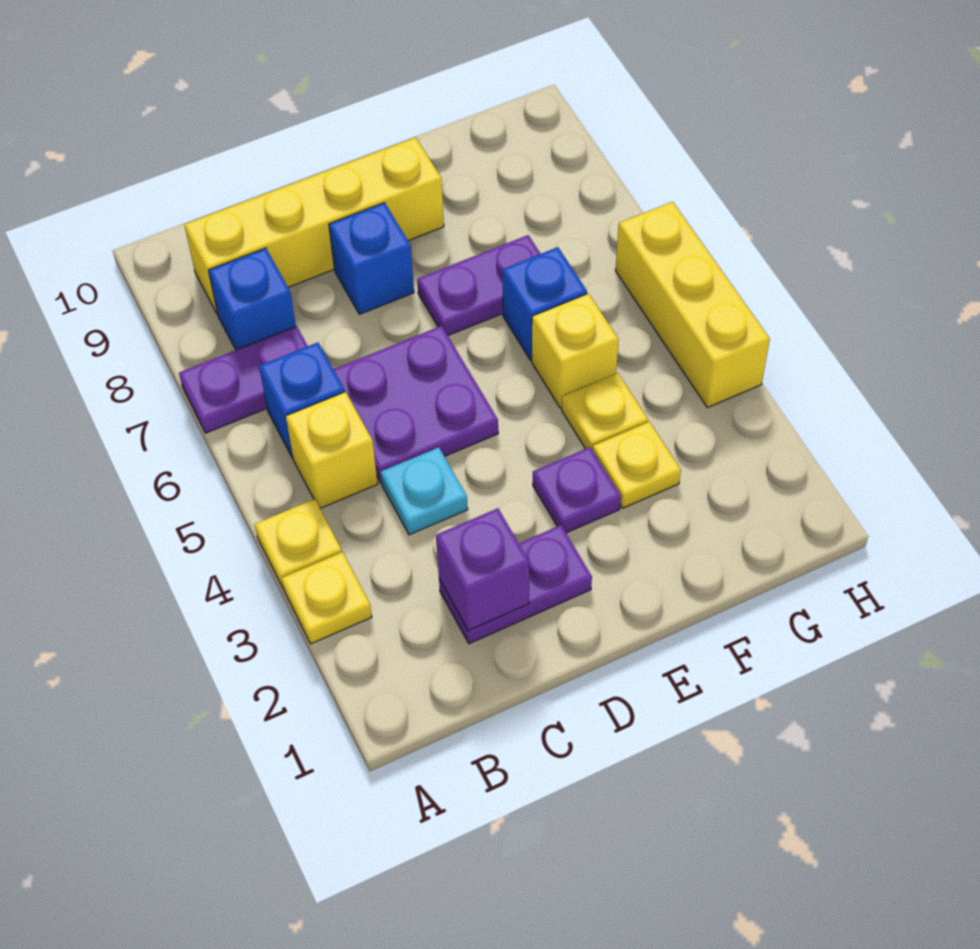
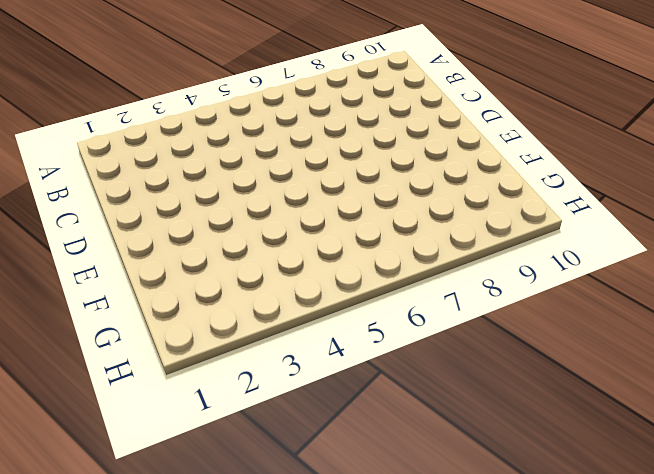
none -> yellow plate A3 level 1
none -> yellow plate A4 level 1
none -> purple plate A7:B7 level 1

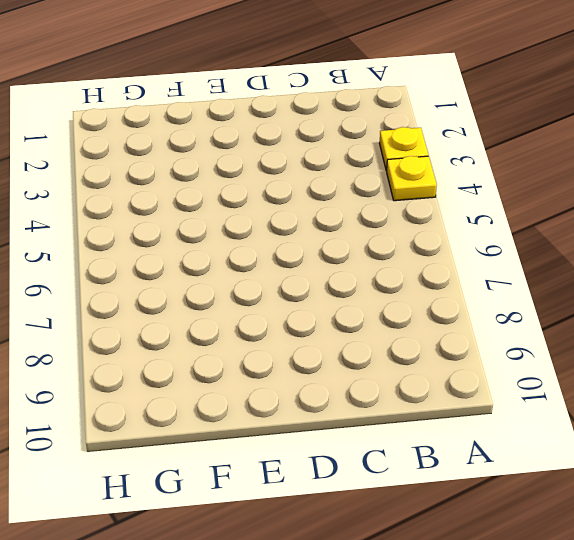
none -> purple plate A7:B7 level 1
none -> yellow brick B5 level 1
none -> blue brick B6 level 1

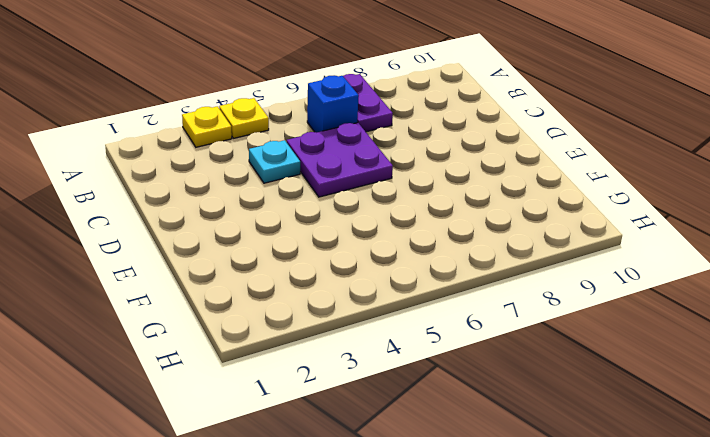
none -> yellow brick B5 level 1
none -> blue brick B8 level 1
none -> yellow brick B9:E9 level 1

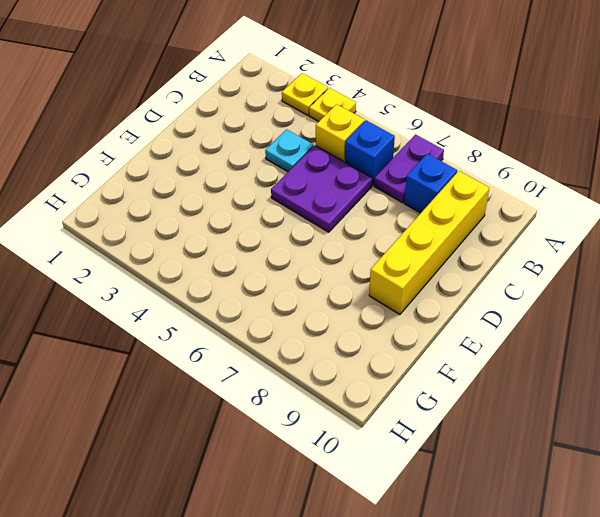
none -> purple plate C2:D2 level 1
none -> blue brick D8 level 1
none -> purple plate E3 level 1

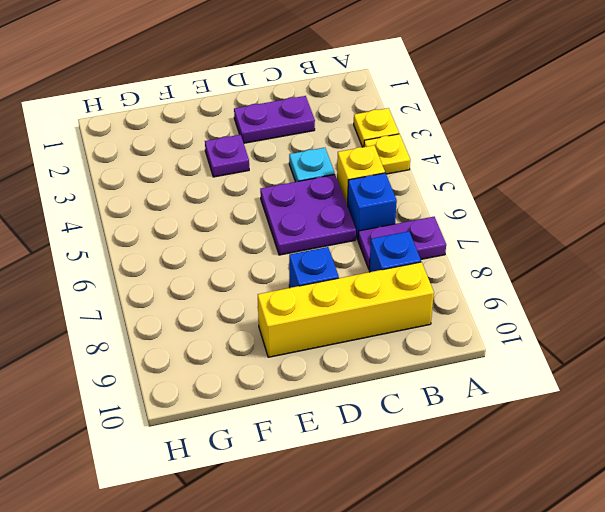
none -> purple plate E7:F7 level 1
none -> yellow plate F3 level 1
none -> yellow plate F4 level 1

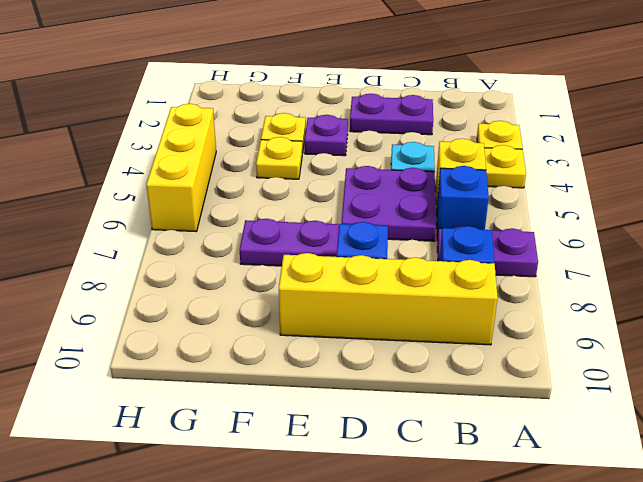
none -> yellow brick F5 level 1
none -> blue brick F6 level 1
none -> purple brick C2 level 2

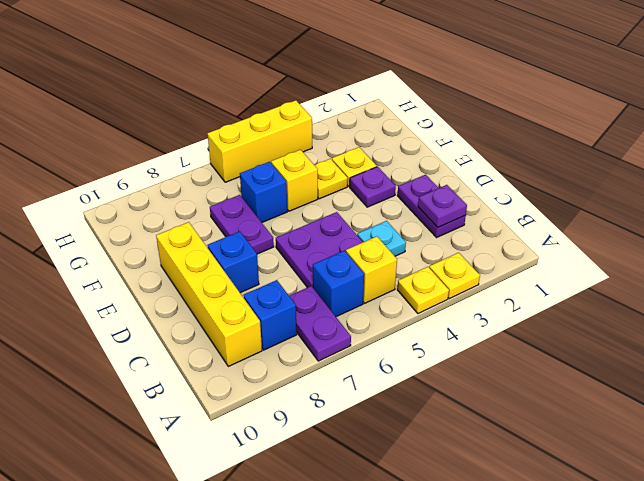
purple plate C2 level 2 -> purple brick C2 level 2

